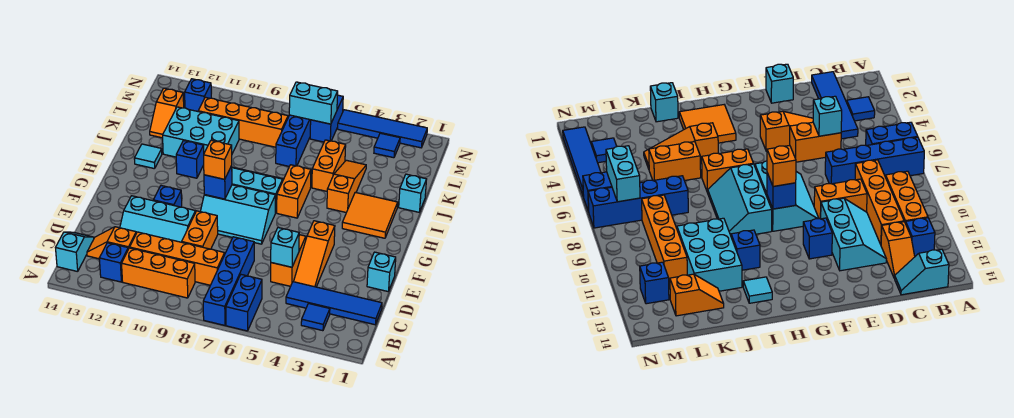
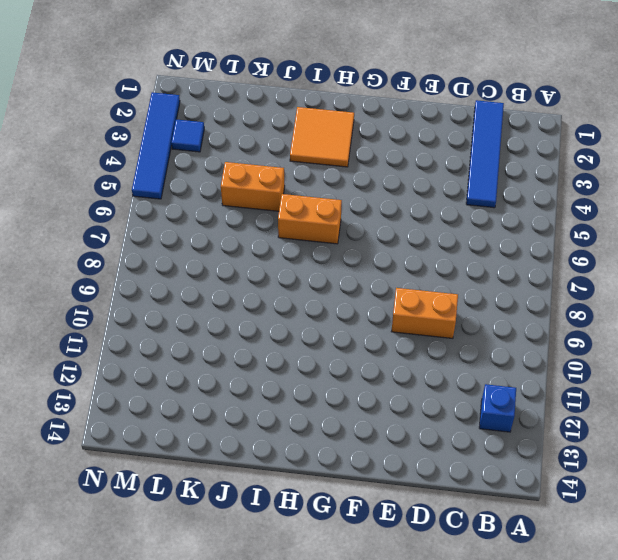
none -> blue brick A6:B6 level 1
none -> blue brick A7:D7 level 1
none -> blue tile B3 level 1
none -> orange brick B9:B11 level 1

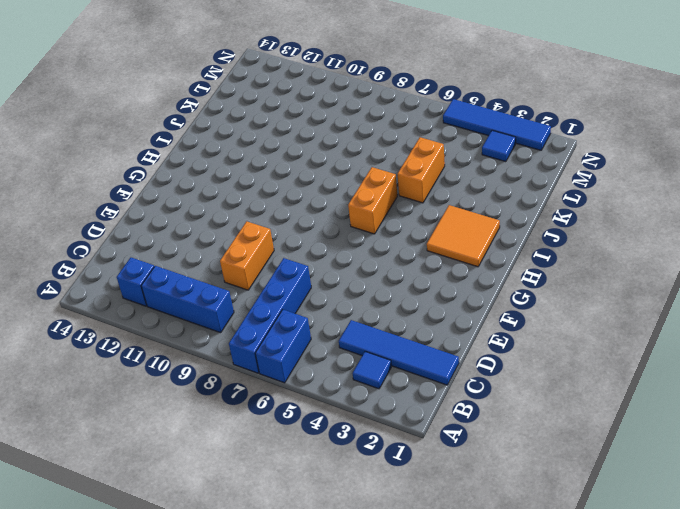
blue brick B9:B11 level 1 -> orange brick B9:B11 level 1
none -> cyan slope B14:C14 level 1 top B
none -> orange brick C8:C11 level 1
none -> orange slope C12:C13 level 1 top 12
none -> orange slope D4:F4 level 1 top F

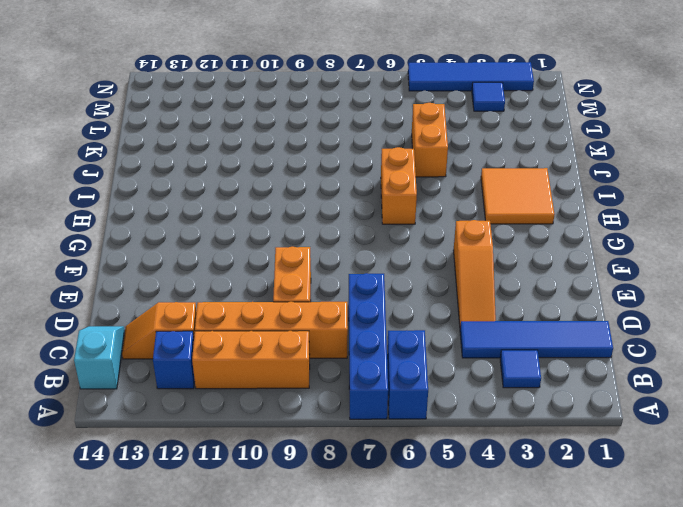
none -> orange brick D5:E5 level 1
none -> cyan slope D10:E12 level 1 top E
none -> cyan brick E1 level 1
none -> cyan slope F7:G9 level 1 top G

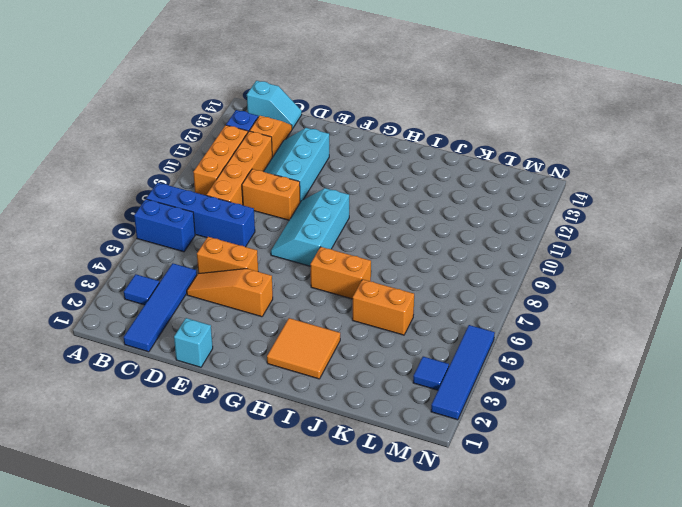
none -> blue brick F11 level 1
none -> cyan slope H7:I9 level 1 top H
none -> orange slope I4:K4 level 1 top I
none -> blue brick I11 level 1

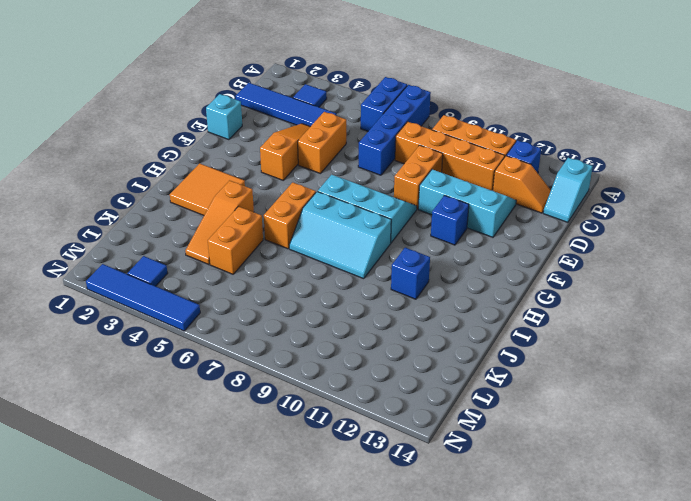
none -> cyan tile I13 level 1
none -> cyan brick J1 level 1
none -> cyan brick J10:K12 level 1
none -> blue brick K7:N7 level 1

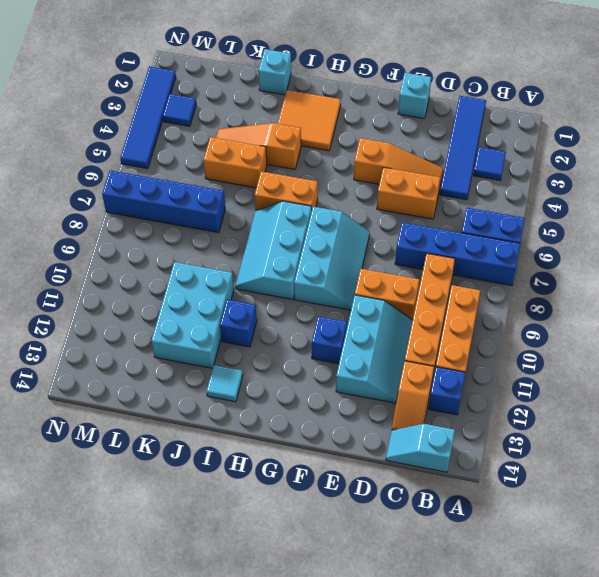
none -> orange slope K13:L13 level 1 top L
none -> orange brick L8:L11 level 1
none -> blue brick M6:N6 level 1
none -> blue brick M12 level 1

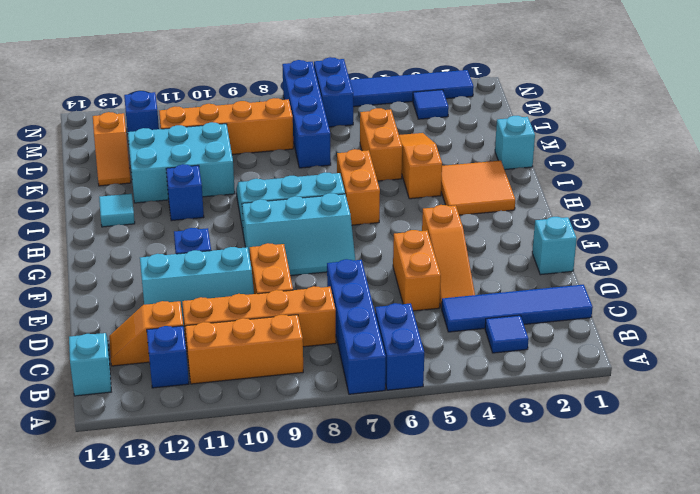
none -> cyan brick D5 level 2
none -> blue brick G9 level 2
none -> cyan brick M6:M7 level 2
none -> orange brick G9 level 3

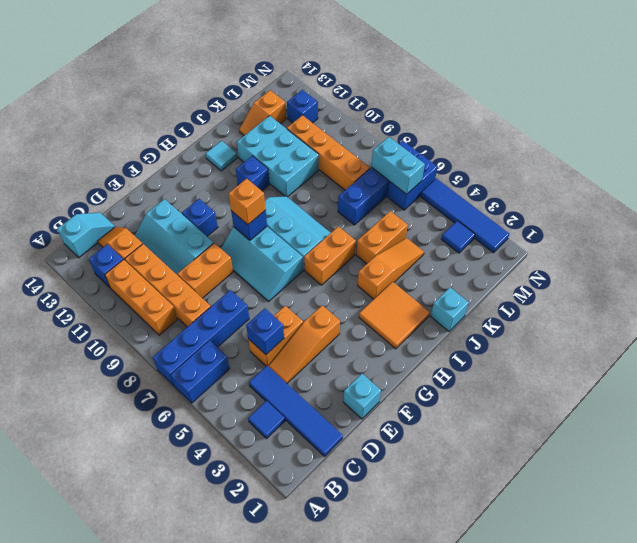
blue brick D5 level 2 -> cyan brick D5 level 2

